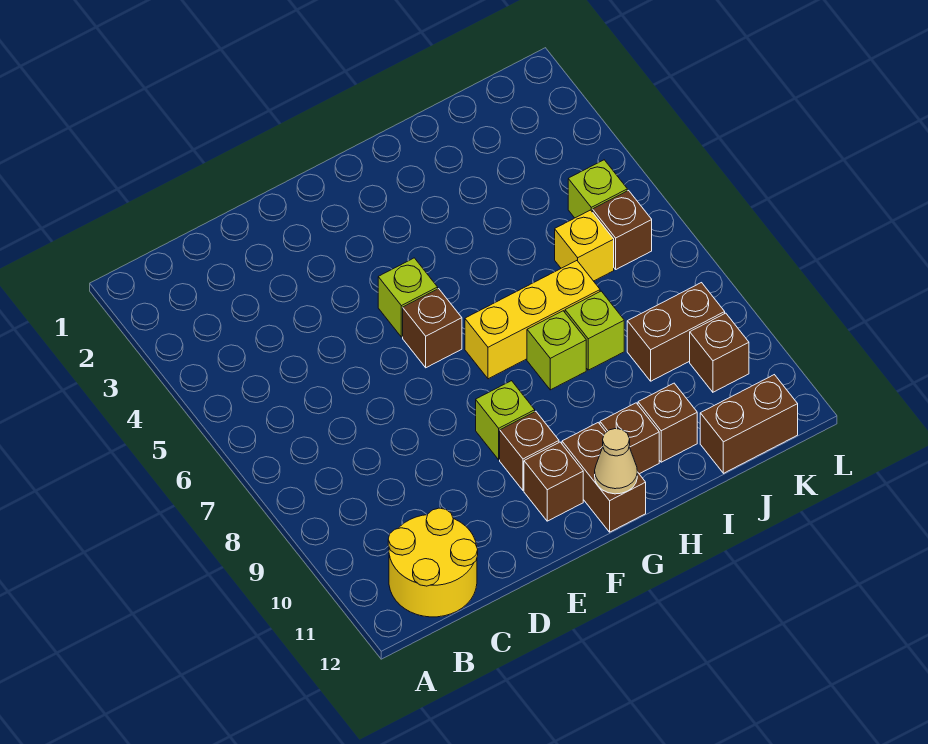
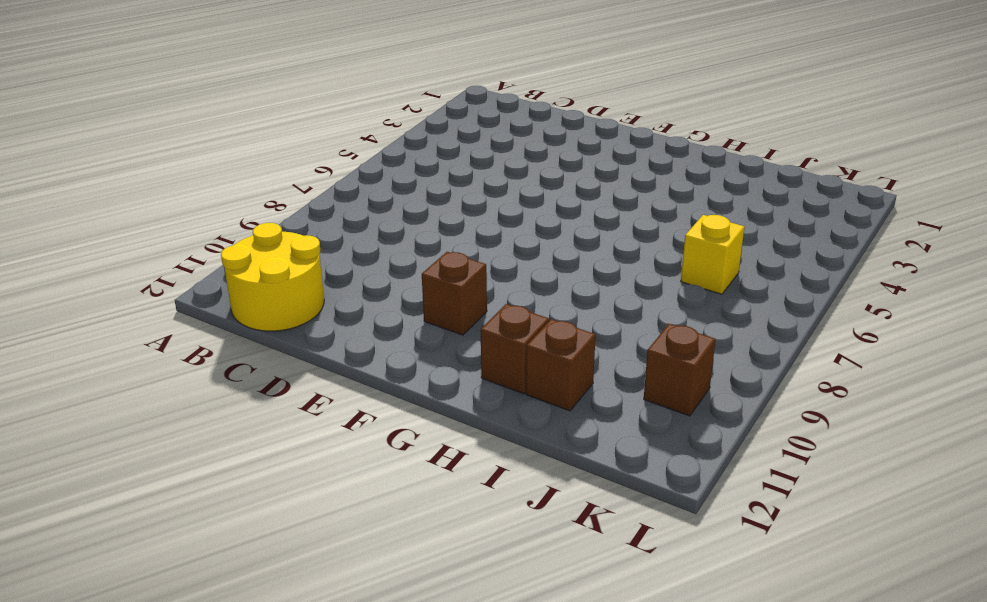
none -> lime brick F5 level 1
none -> brown brick F6 level 1
none -> lime brick F9 level 1

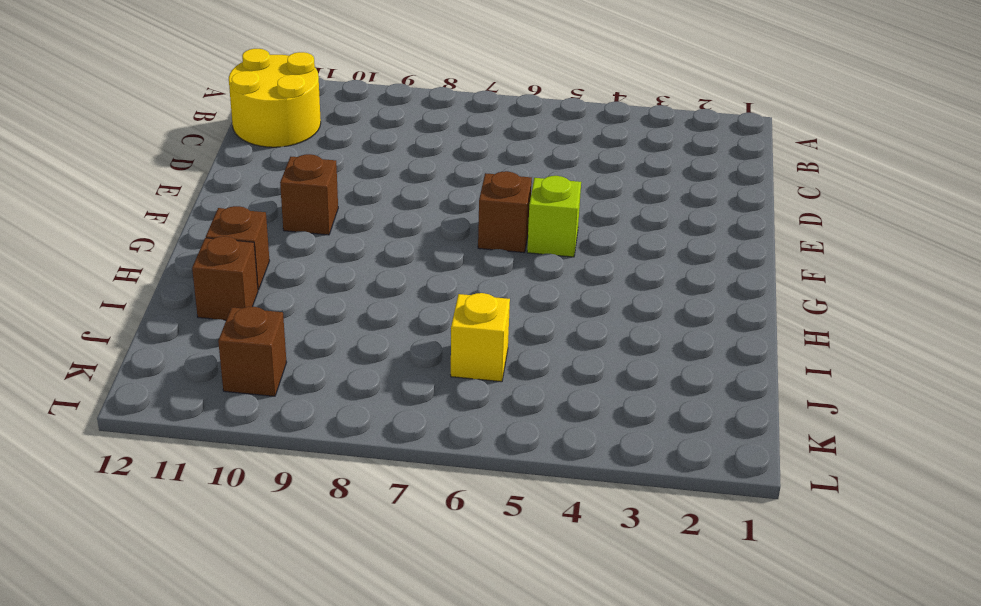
none -> lime brick F9 level 1
none -> brown brick F11 level 1
none -> yellow brick G7:I7 level 1

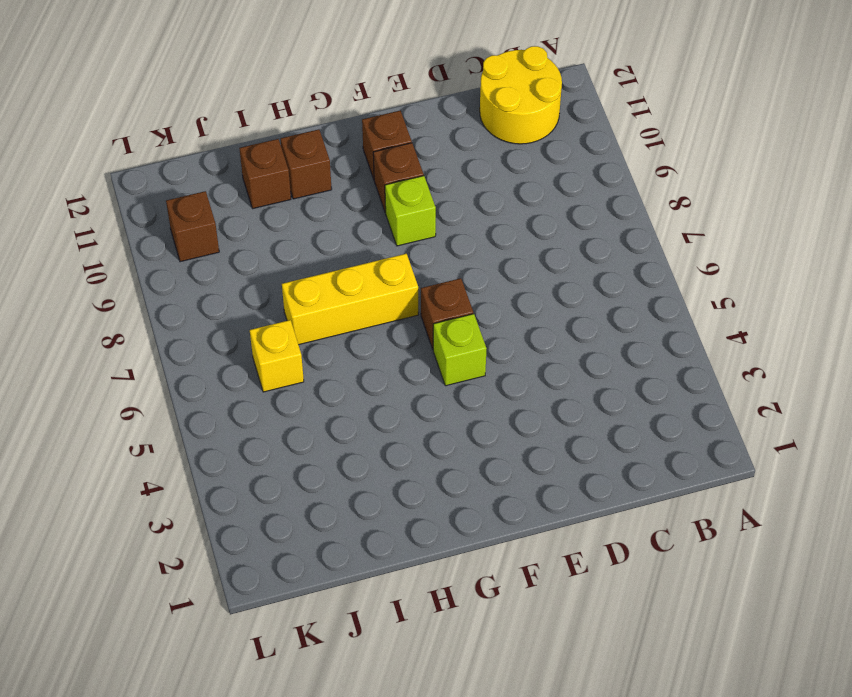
none -> brown brick G11:G12 level 1
none -> lime brick H8 level 1
none -> lime brick I8 level 1

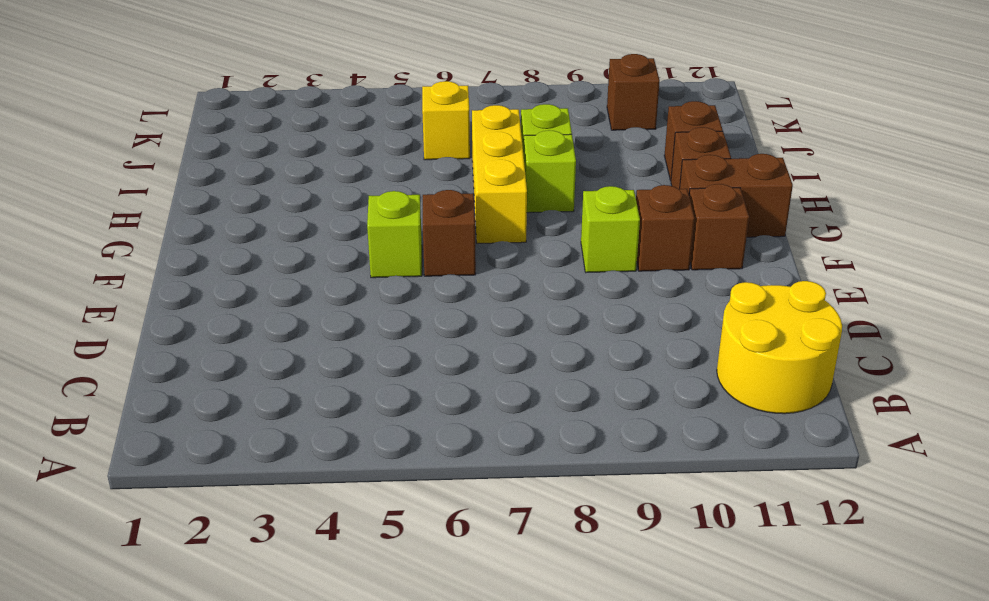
none -> brown brick J9:K9 level 1
none -> brown brick J12:K12 level 1
none -> lime brick K5 level 1

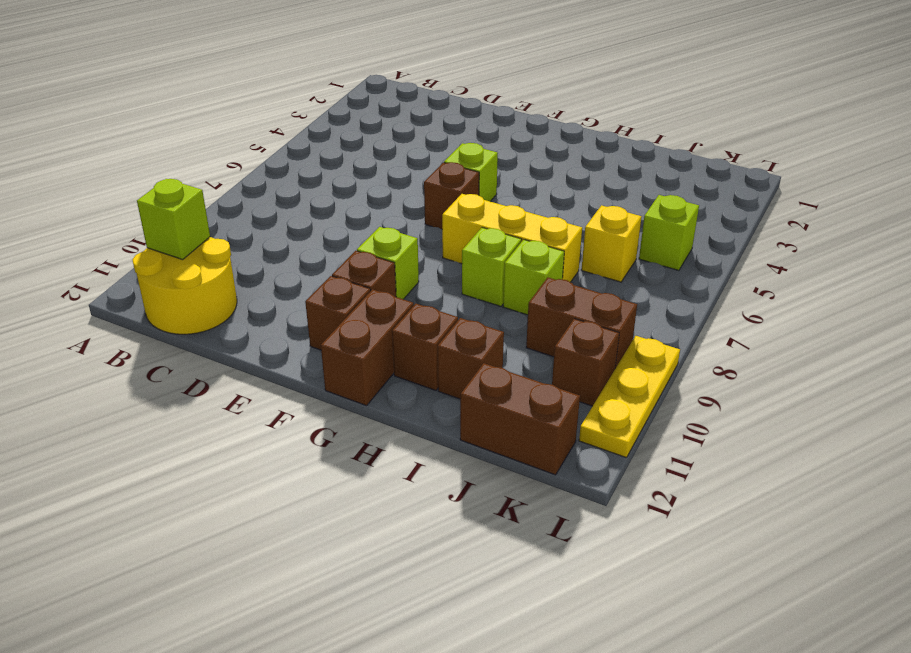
lime brick B11 level 2 -> none
yellow plate L9:L11 level 1 -> none
none -> brown brick K6 level 1
none -> tan cone G12 level 2

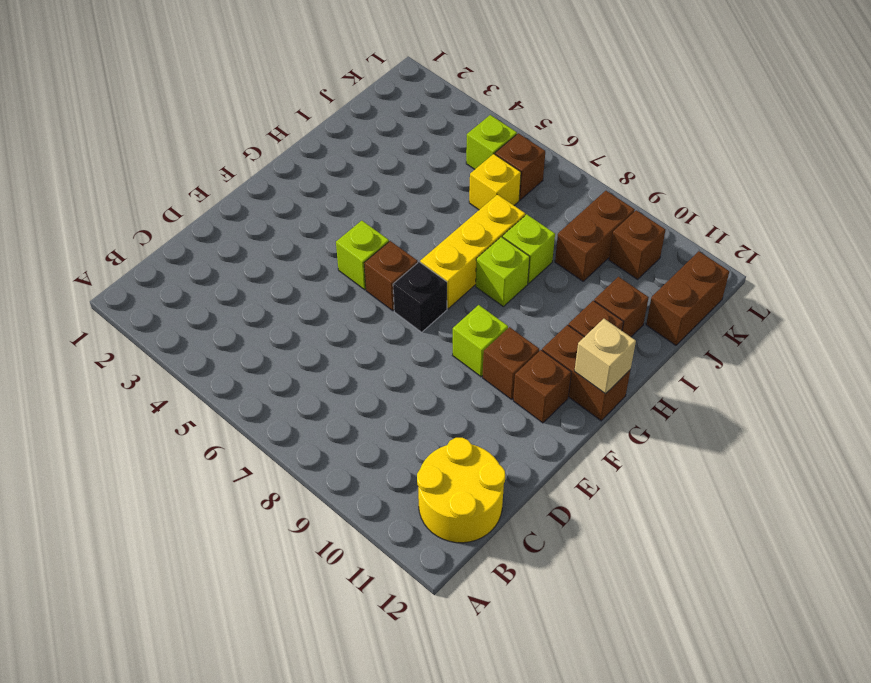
black brick F7 level 1 -> none
tan brick G12 level 2 -> tan cone G12 level 2

